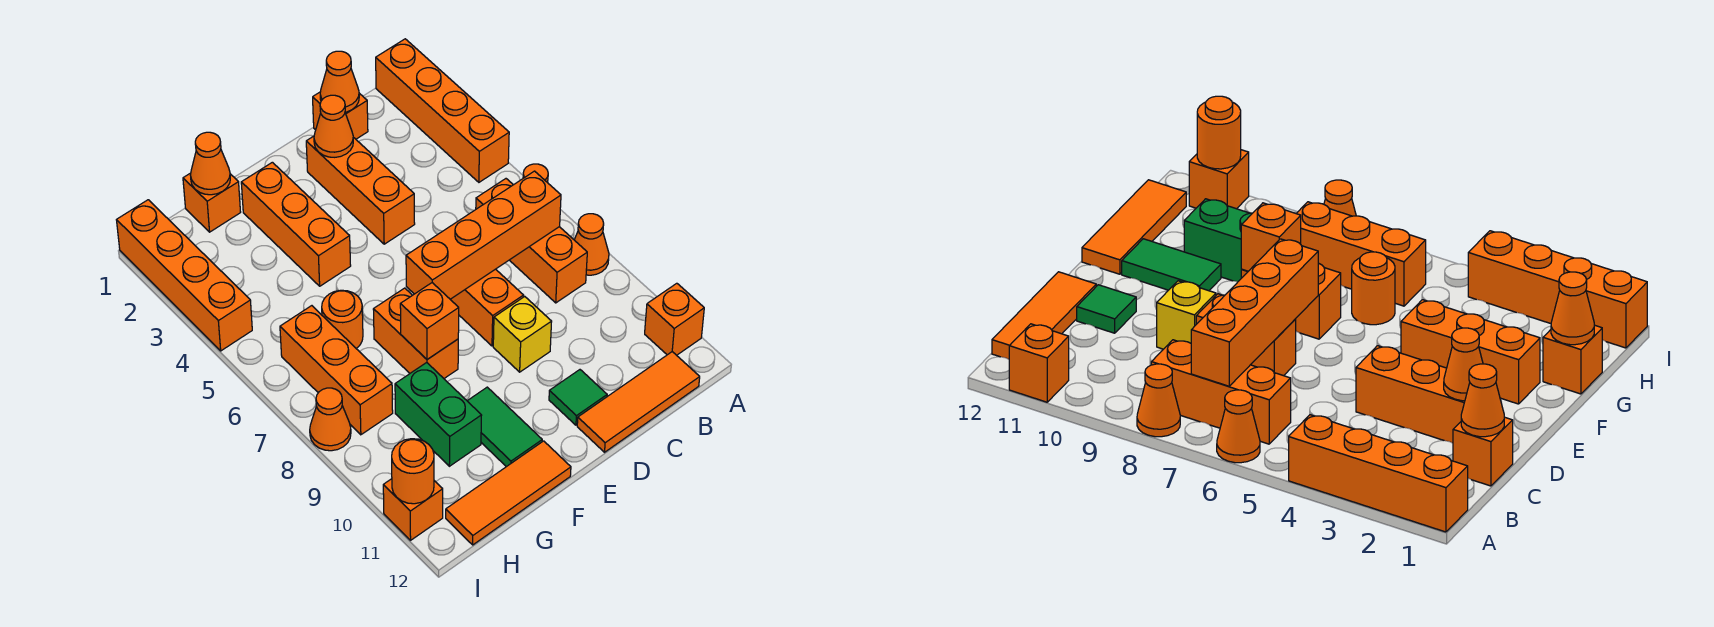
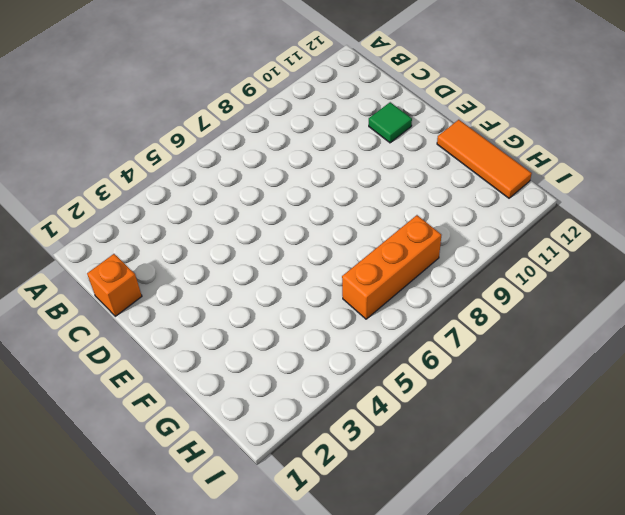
none -> orange brick A1:A4 level 1
none -> orange cone A6 level 1
none -> orange cone A8 level 1

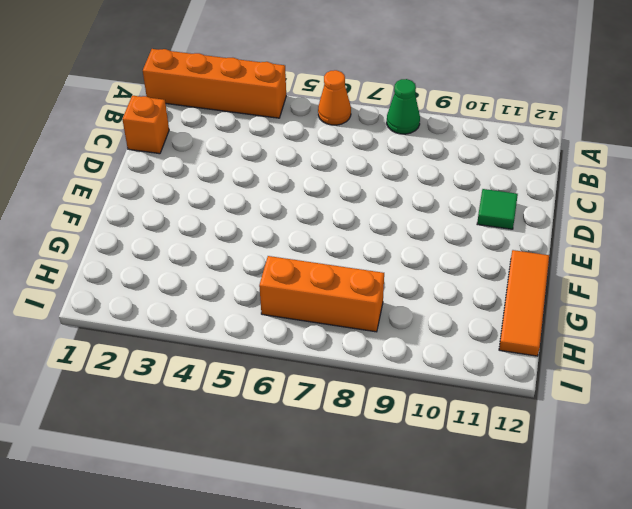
green cone A8 level 1 -> orange cone A8 level 1
none -> orange brick A11 level 1
none -> orange brick B6:B8 level 1
none -> orange tile B12:D12 level 1

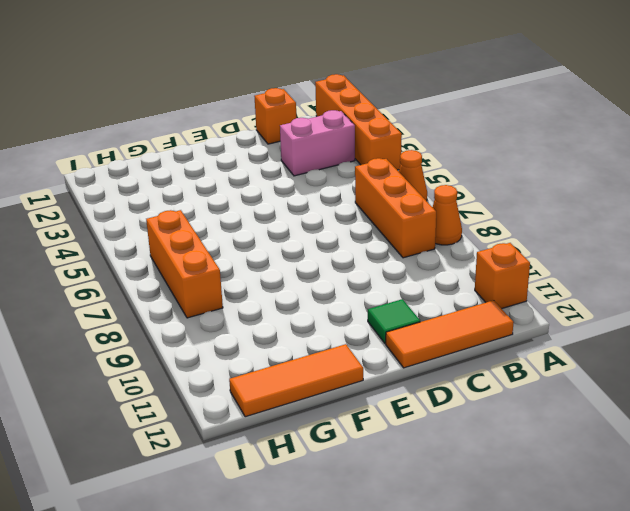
pink brick B3:C3 level 1 -> none
none -> orange brick D2:D4 level 1
none -> orange brick D7:D8 level 1
none -> yellow brick D9 level 1

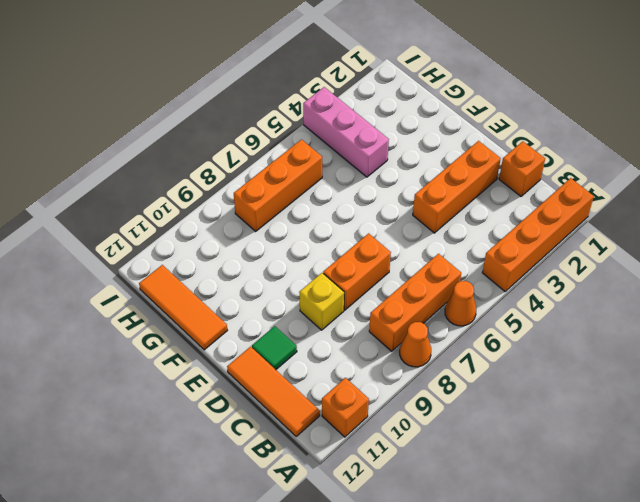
pink brick G4:I4 level 1 -> orange brick I1:I4 level 1
none -> orange brick F2:F4 level 1
none -> orange brick F7:F8 level 1
none -> green tile F10:F11 level 1

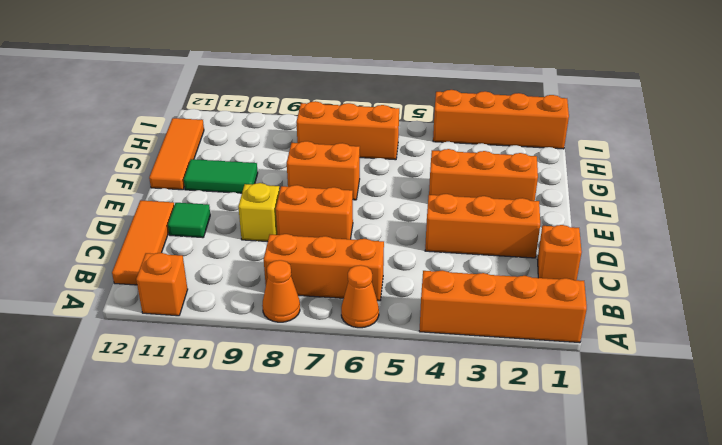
none -> orange brick G1 level 1
none -> orange round brick G6 level 1
none -> green brick G9:G10 level 1

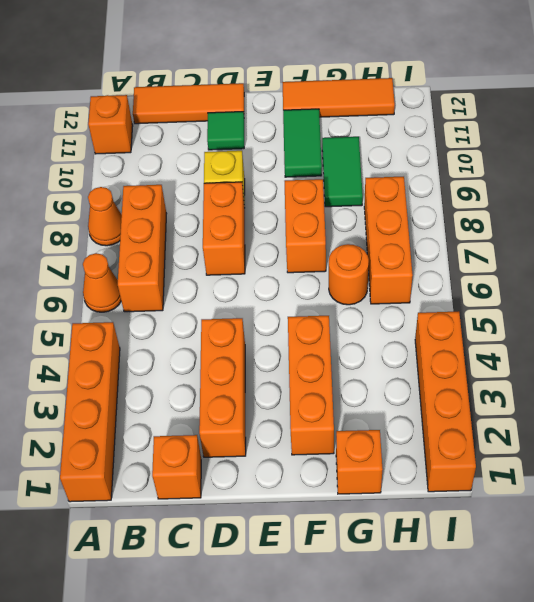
green tile G9:G10 level 1 -> green brick G9:G10 level 1
none -> orange cone I8 level 1
none -> orange brick I11 level 1
none -> orange brick B7:E7 level 2

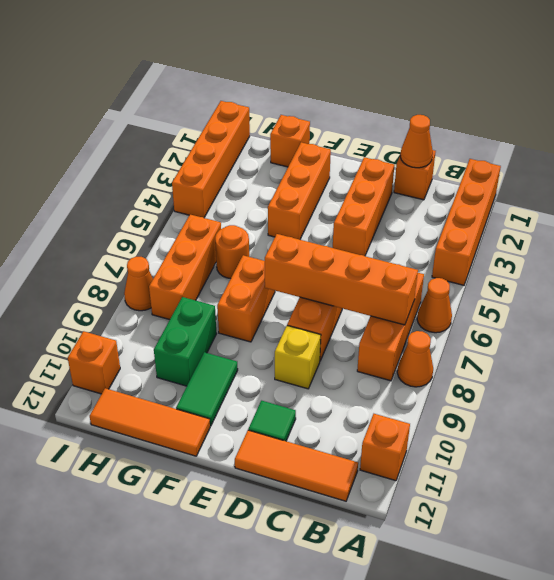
none -> orange cone D2 level 2
none -> orange brick F8 level 2
none -> orange cone G1 level 2

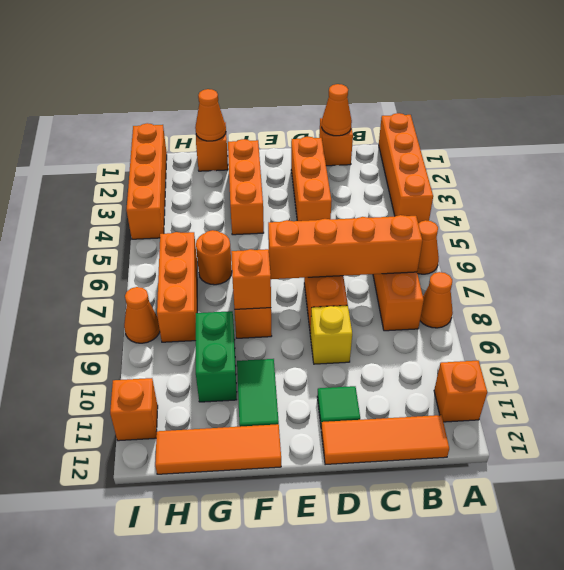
none -> orange cone D2 level 2
none -> orange round brick I11 level 2

